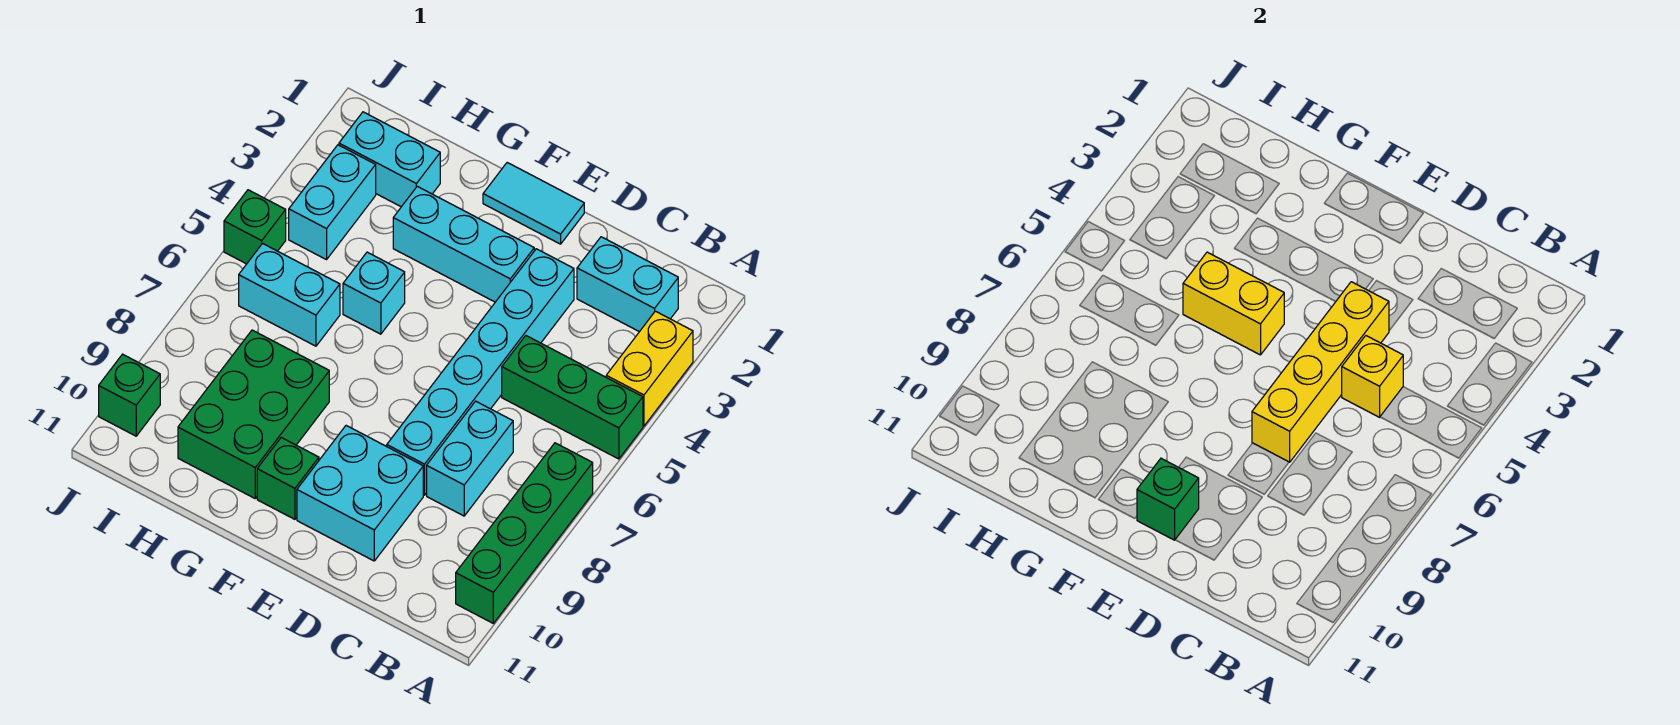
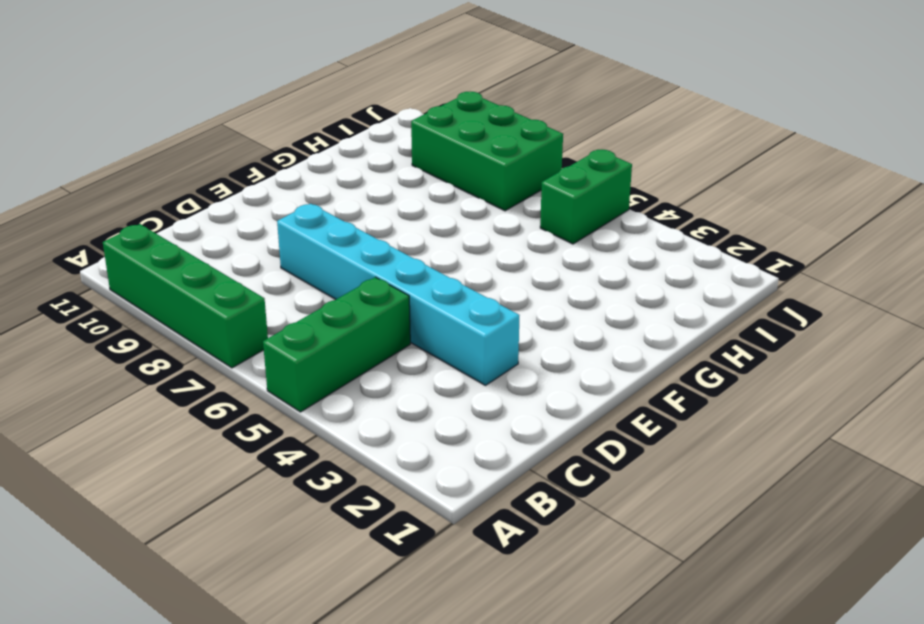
green brick I5:J5 level 1 -> green brick J5 level 1
green brick I7:J9 level 1 -> green brick G8:H10 level 1
none -> yellow brick A3:A4 level 1
none -> cyan brick B2:C2 level 1
none -> cyan brick C7:C8 level 1

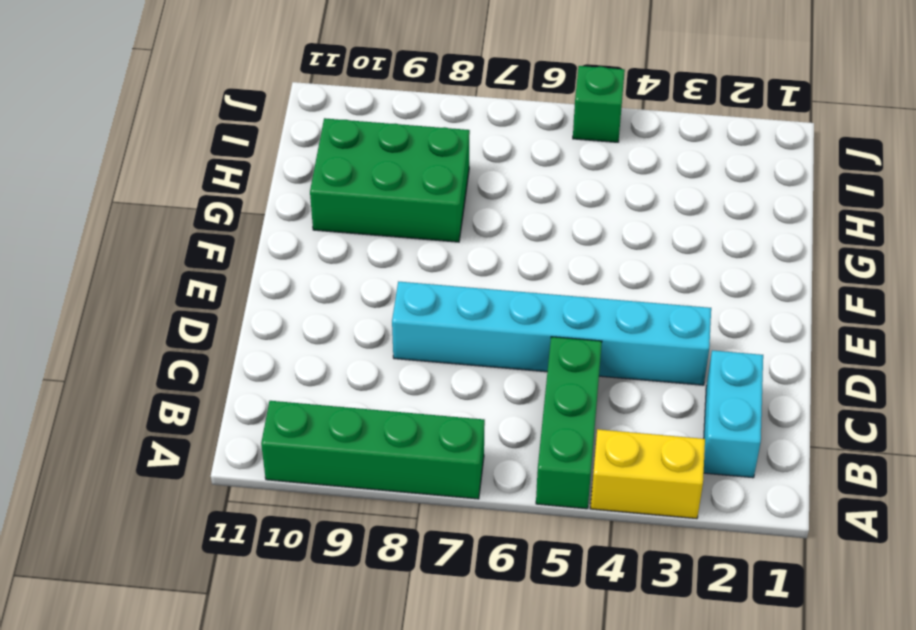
none -> cyan brick C7:C8 level 1
none -> cyan brick D9:E10 level 1
none -> cyan tile E1:F1 level 1

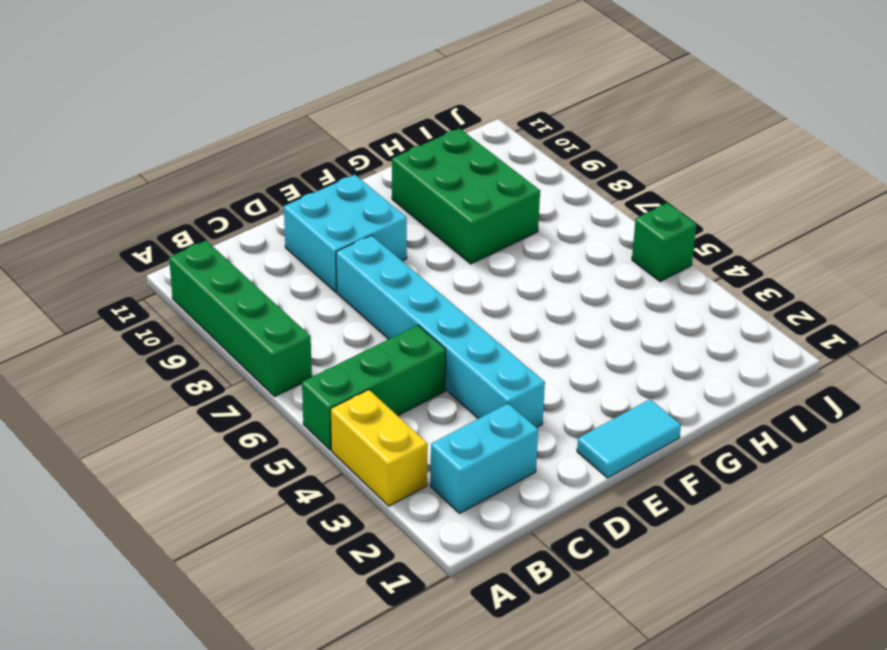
none -> cyan brick C7:C8 level 1
none -> cyan brick E3:G3 level 1
none -> green brick F10 level 1

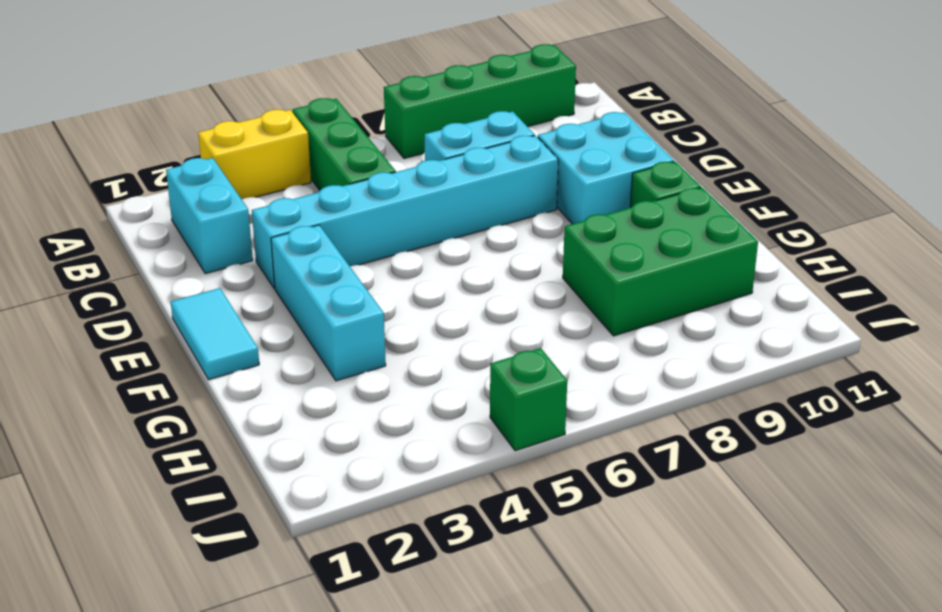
none -> cyan brick G5 level 1
none -> cyan brick H2:I2 level 1
none -> cyan brick H6:I6 level 1

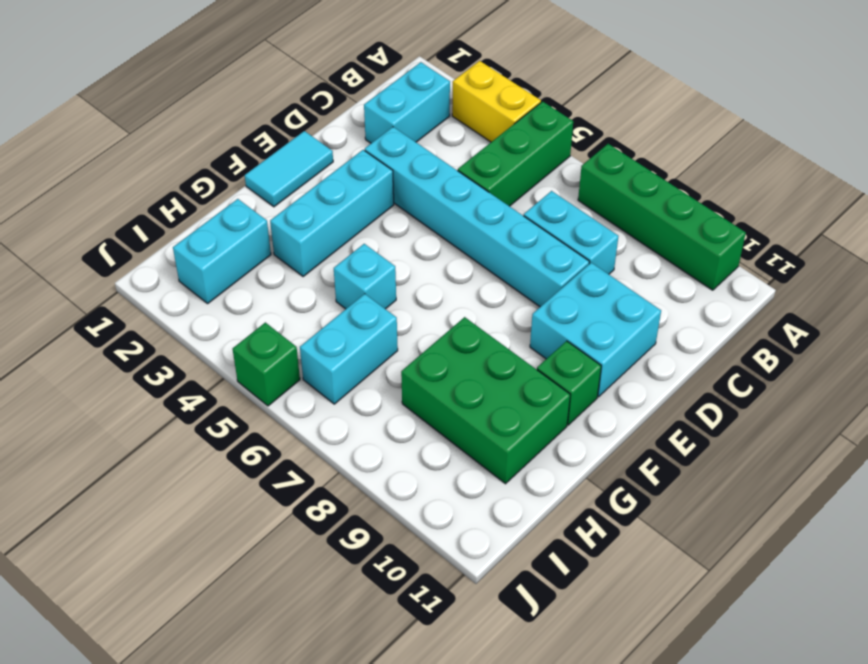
none -> cyan brick I3:I4 level 1
none -> green brick J10 level 1
none -> yellow brick C5 level 2

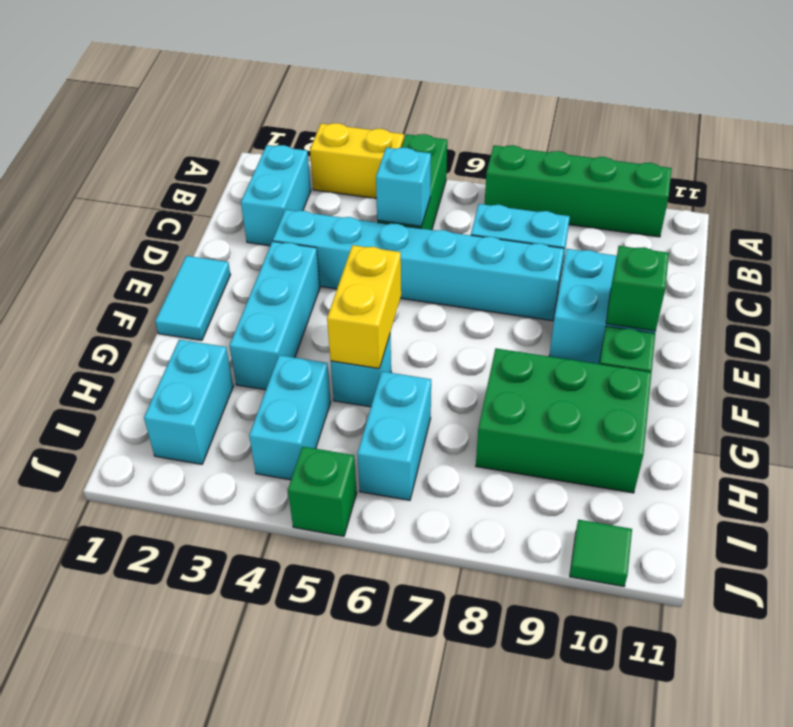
cyan brick C5 level 2 -> yellow brick C5 level 2
cyan brick H4:I4 level 1 -> cyan brick I3:I4 level 1
green tile J10 level 1 -> green brick J10 level 1
none -> yellow brick D4:D7 level 2

